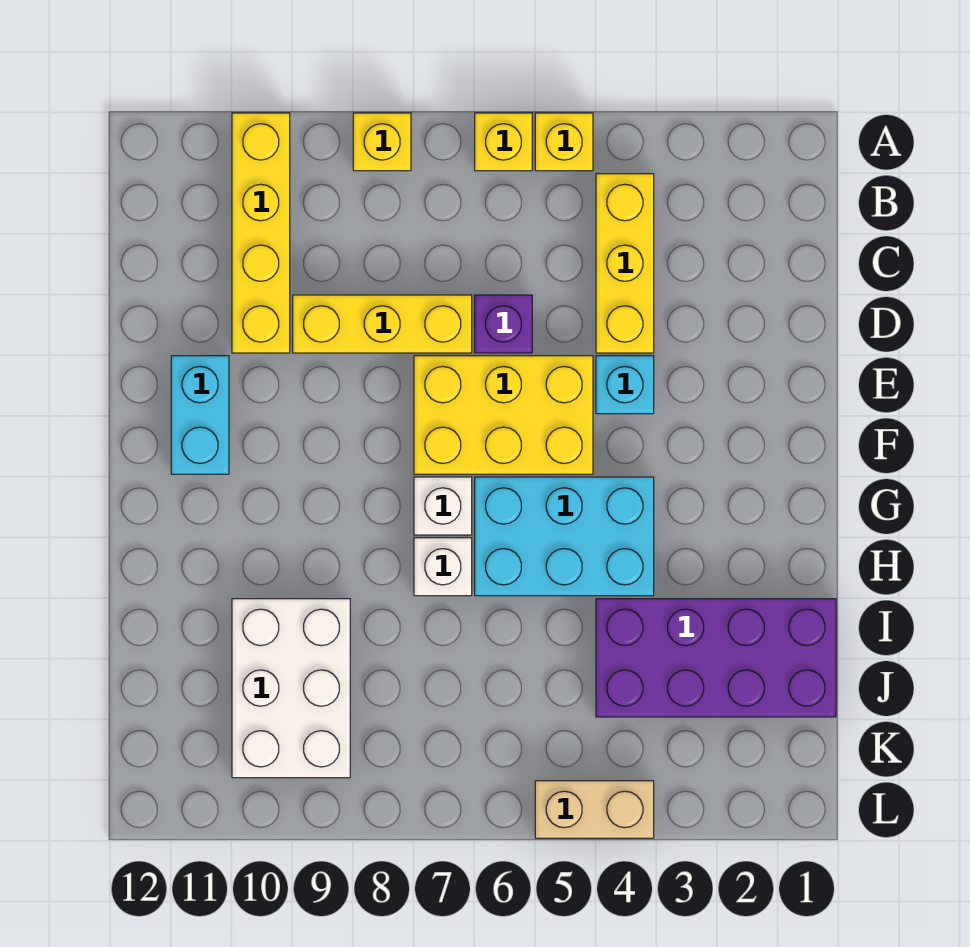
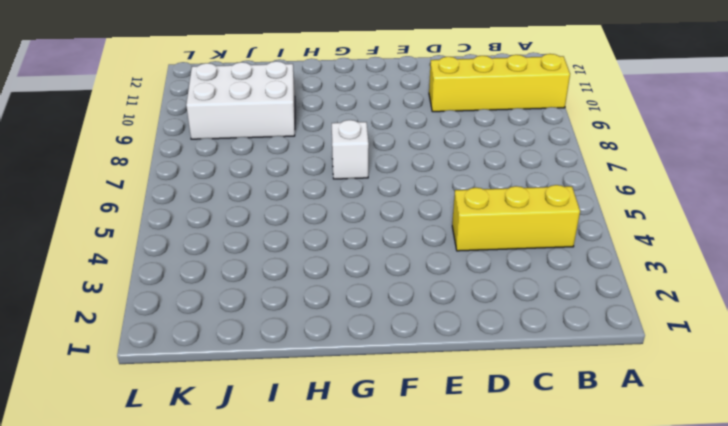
none -> yellow brick A5 level 1
none -> yellow brick A6 level 1
none -> yellow brick A8 level 1

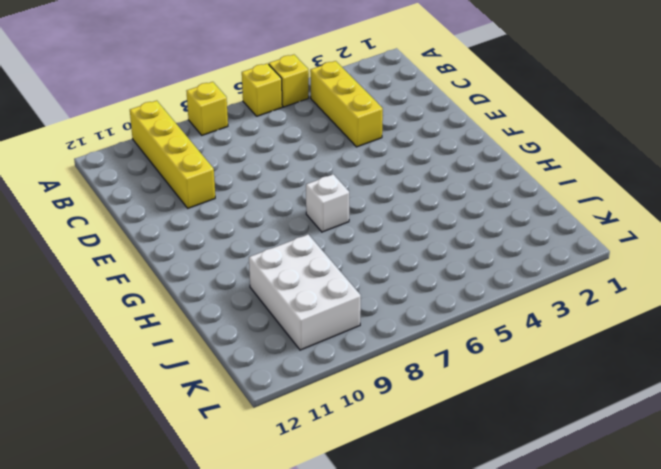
none -> purple brick D6 level 1
none -> yellow brick D7:D9 level 1
none -> cyan brick E4 level 1

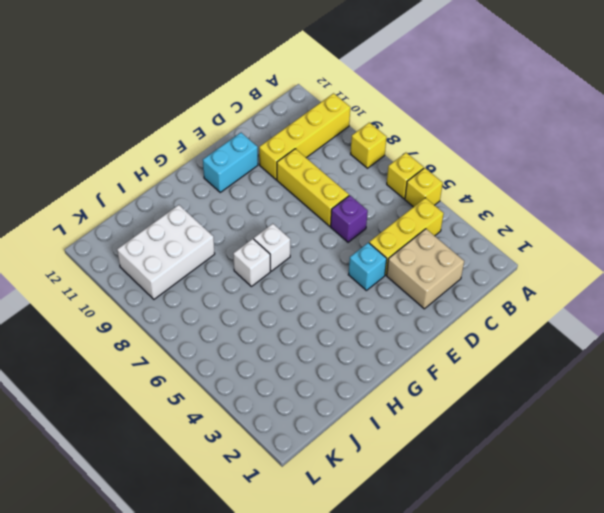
tan brick C2:D3 level 1 -> none
none -> yellow brick E5:F7 level 1
none -> cyan brick G4:H6 level 1
none -> purple brick I1:J4 level 1

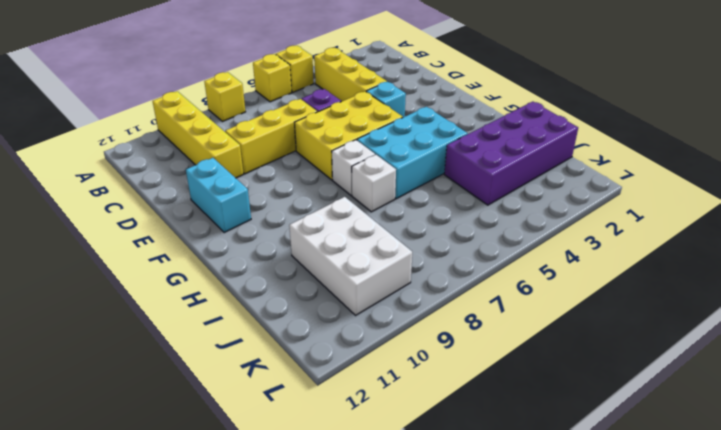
none -> tan brick L4:L5 level 1

